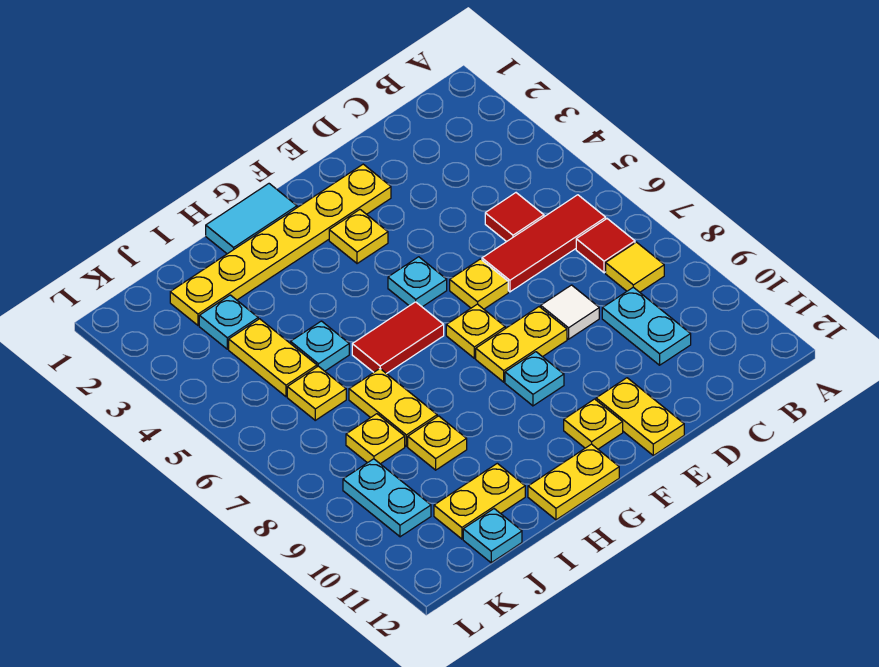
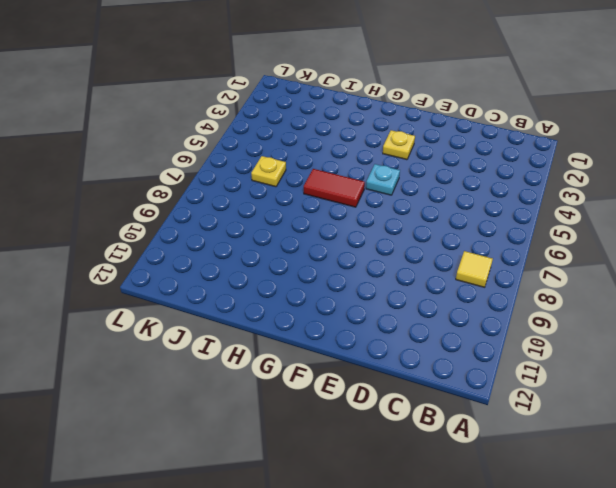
none -> red tile B6:D6 level 1
none -> red tile B7 level 1
none -> red tile C5 level 1

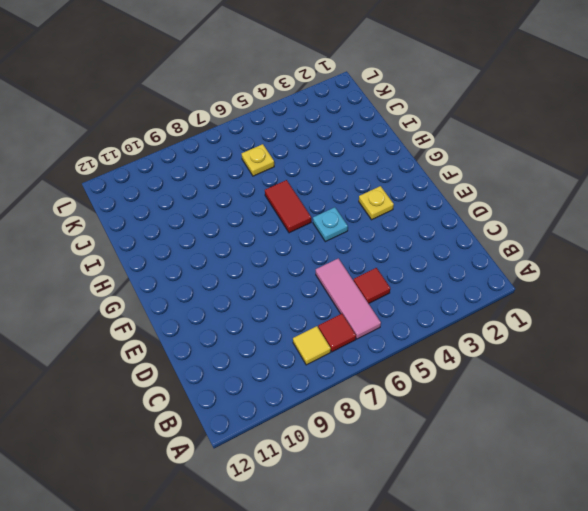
pink tile B6:D6 level 1 -> red tile B6:D6 level 1
none -> cyan plate C9:C10 level 1
none -> white tile D8 level 1
none -> yellow plate E2:J2 level 1

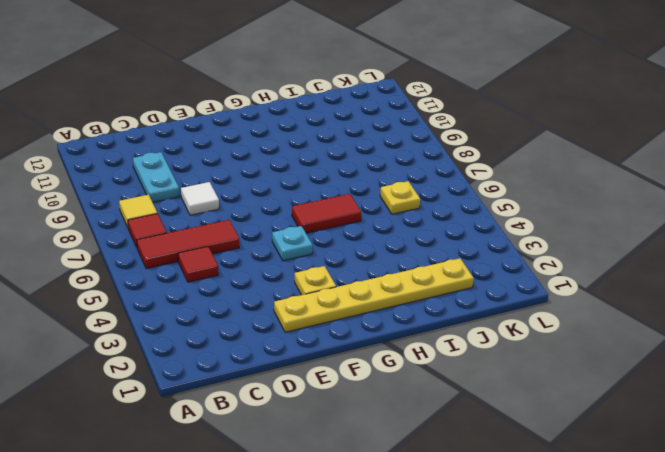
none -> yellow plate E6 level 1
none -> yellow plate E8:F8 level 1
none -> yellow plate E11:E12 level 1

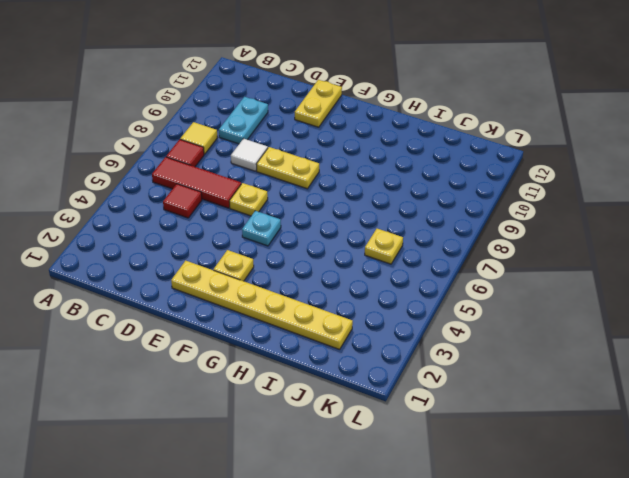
none -> yellow plate F7 level 1
none -> cyan plate F9 level 1
none -> yellow plate F11 level 1

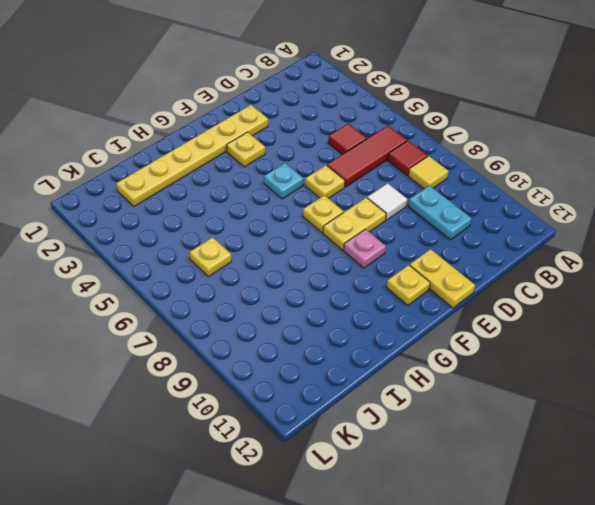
pink plate F9 level 1 -> cyan plate F9 level 1
none -> cyan tile G1:H1 level 1
none -> red tile G6:H6 level 1
none -> yellow plate G12:H12 level 1

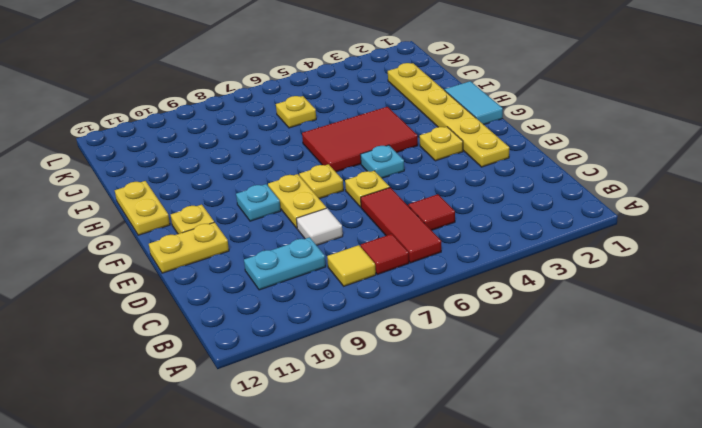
red tile G4:H6 level 1 -> red tile G6:H6 level 1
none -> cyan plate I5 level 1
none -> yellow plate I7:I8 level 1
none -> yellow plate I9 level 1

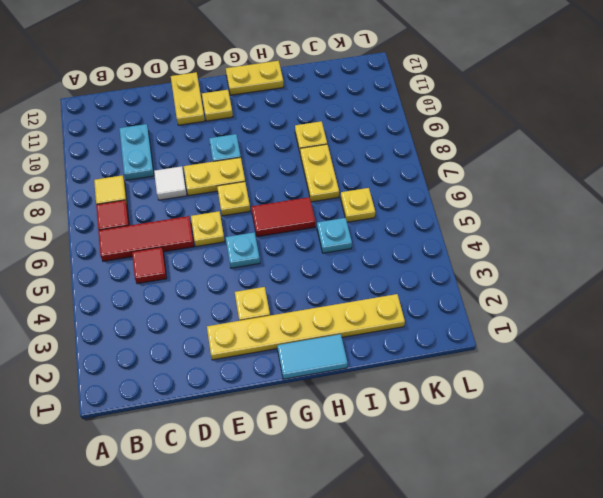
none -> yellow plate I11:J11 level 1
none -> cyan plate J3 level 1
none -> yellow plate J4:J5 level 1

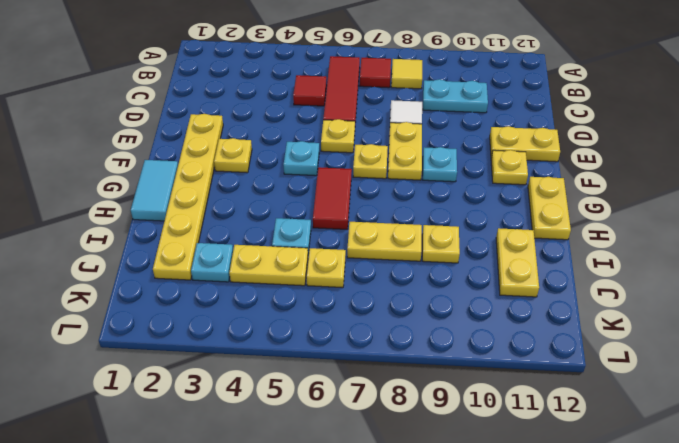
none -> yellow plate J8 level 1
none -> cyan plate J12 level 1
none -> cyan plate K9:K10 level 1

